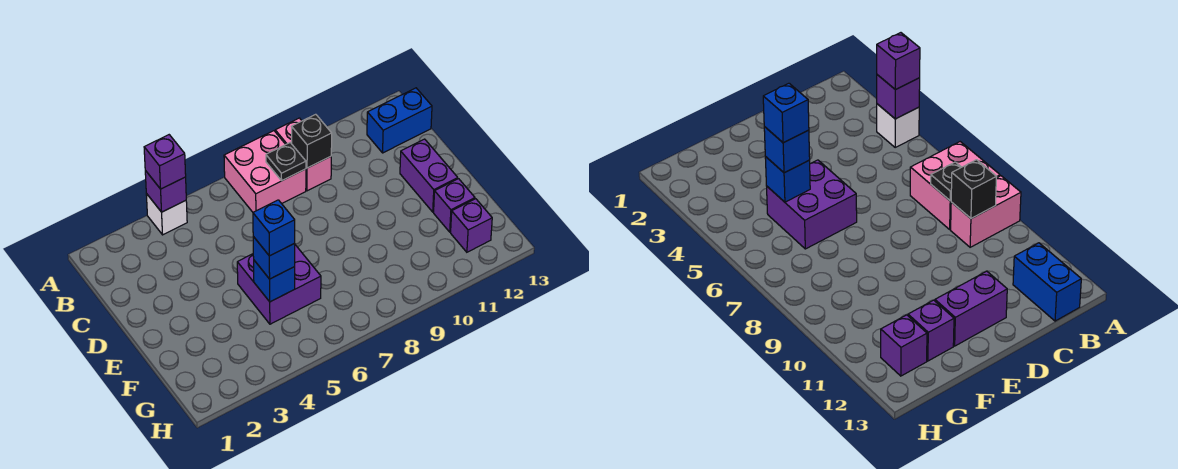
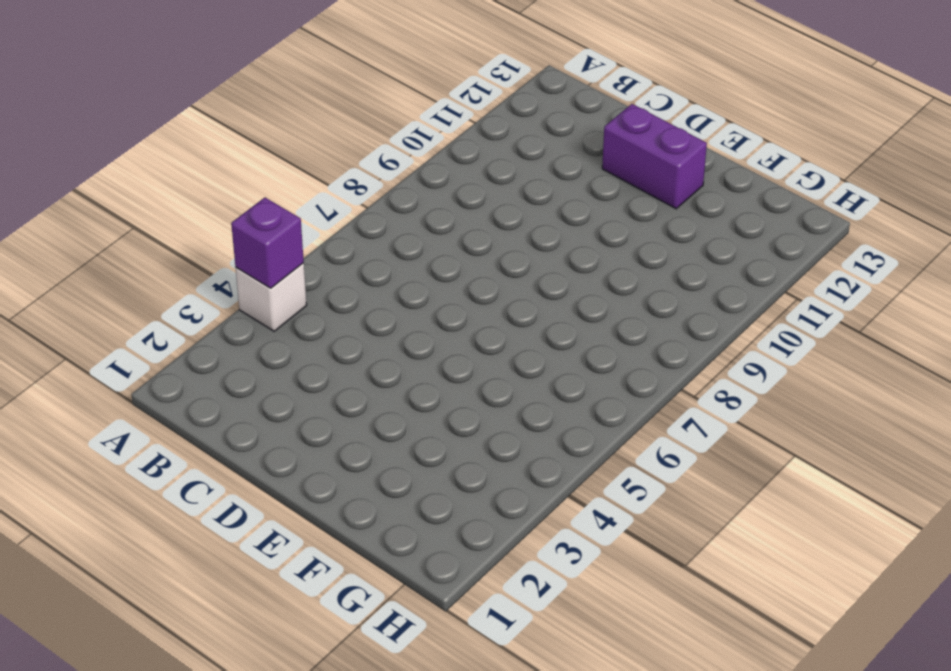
none -> pink brick A7:B8 level 1
none -> pink brick A9:B9 level 1
none -> blue brick B12:B13 level 1

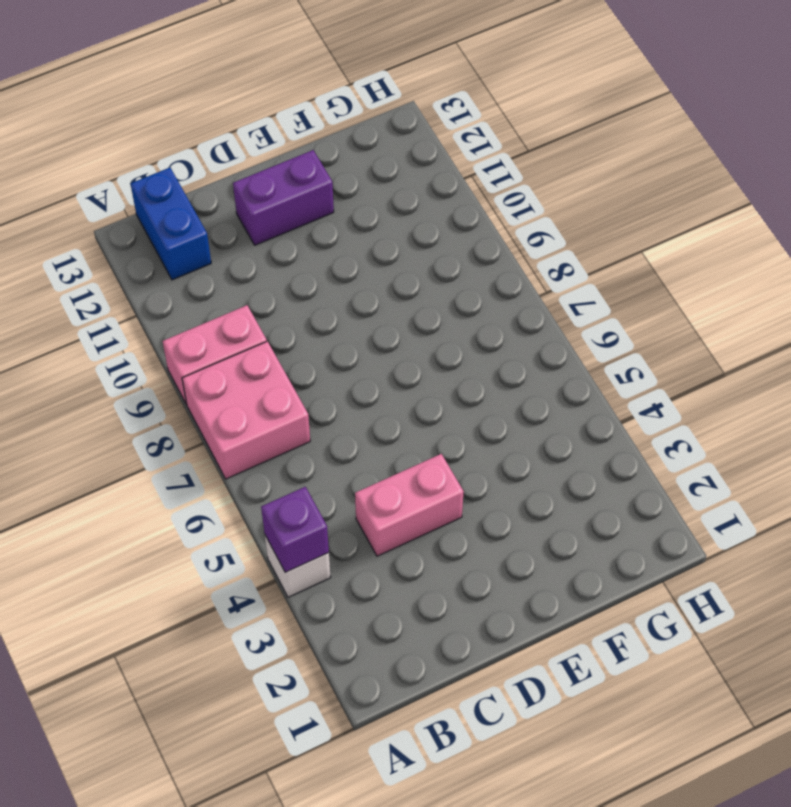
pink brick C4:D4 level 1 -> none
none -> purple brick E5:F6 level 1
none -> purple brick F12 level 1
none -> purple brick G12 level 1

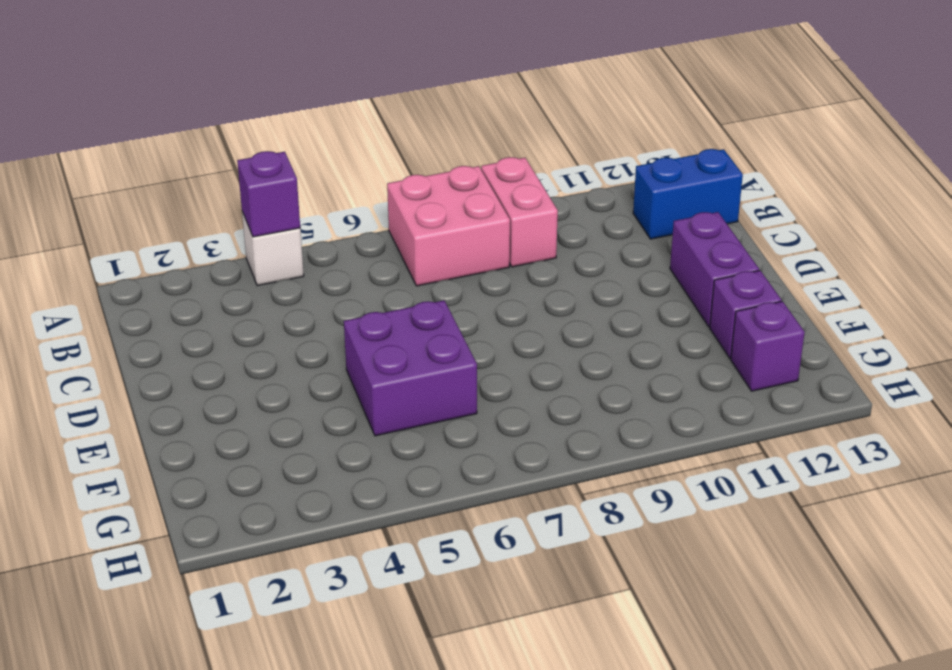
none -> black plate B8 level 2
none -> black brick B9 level 2
none -> blue brick F5 level 2

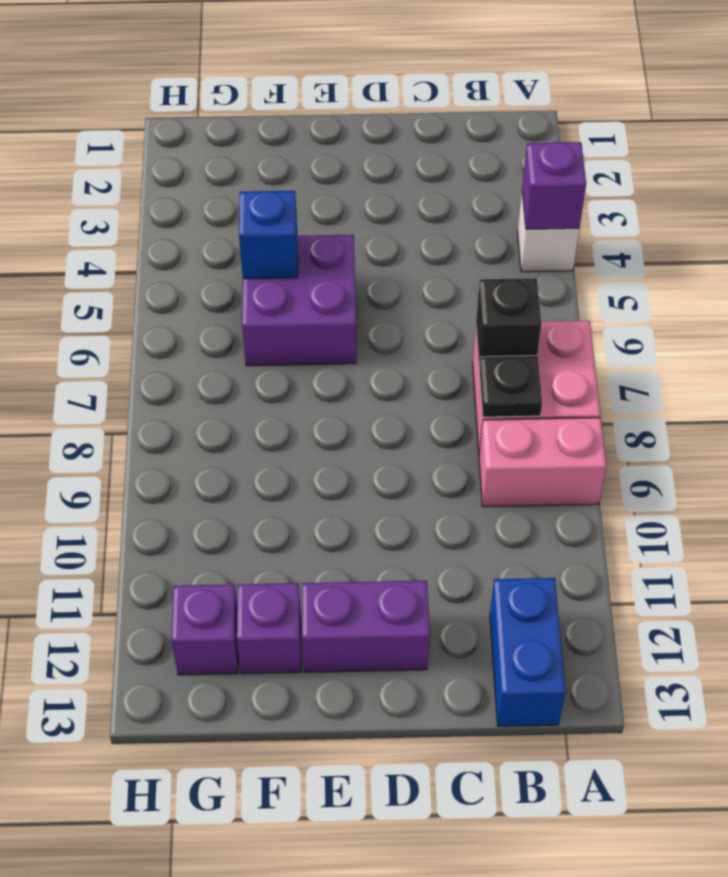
black brick B7 level 2 -> black brick B9 level 2
none -> purple brick A4 level 3
none -> blue brick F5 level 3
none -> blue brick F5 level 4

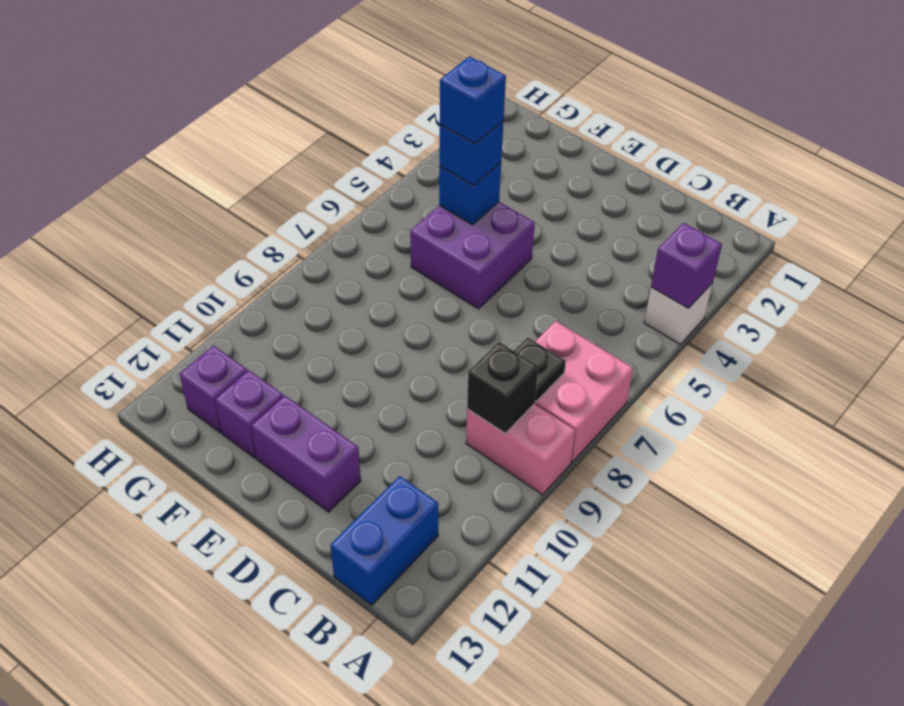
none -> purple brick A4 level 3

